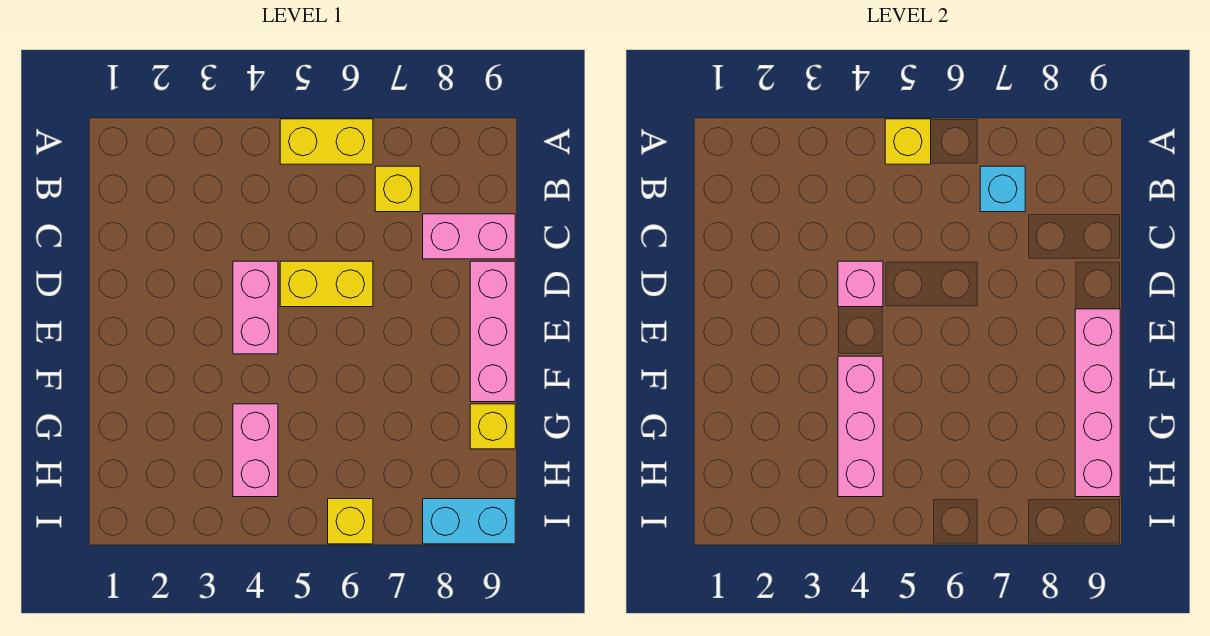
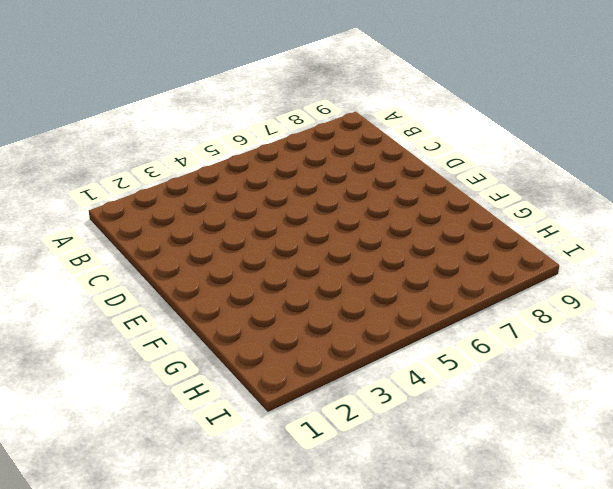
none -> yellow brick A5:A6 level 1
none -> yellow brick B7 level 1
none -> pink brick C8:C9 level 1

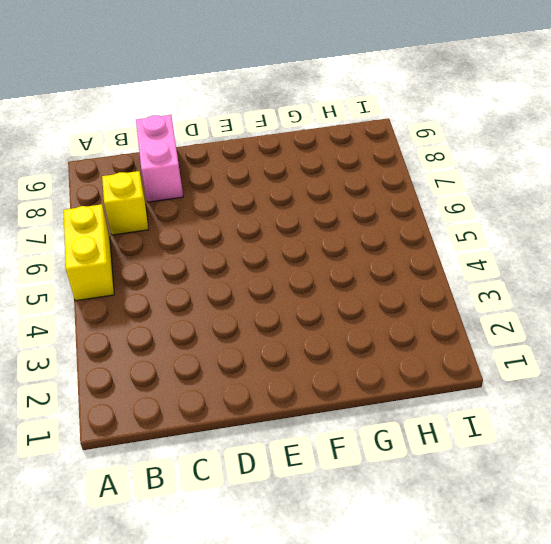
none -> pink brick D4:E4 level 1
none -> yellow brick D5:D6 level 1
none -> pink brick D9:F9 level 1

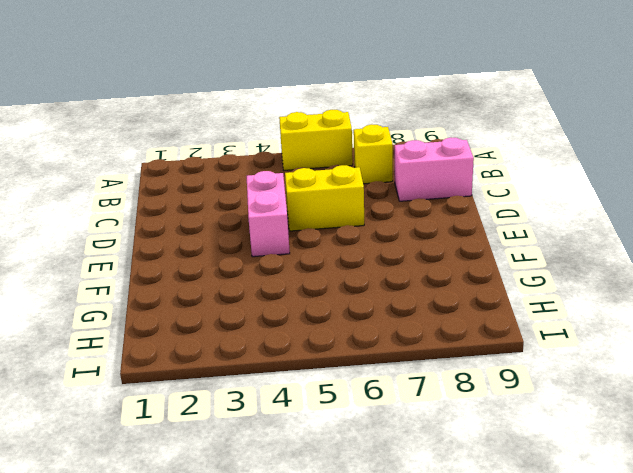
none -> pink brick D9:F9 level 1
none -> pink brick G4:H4 level 1
none -> yellow brick G9 level 1

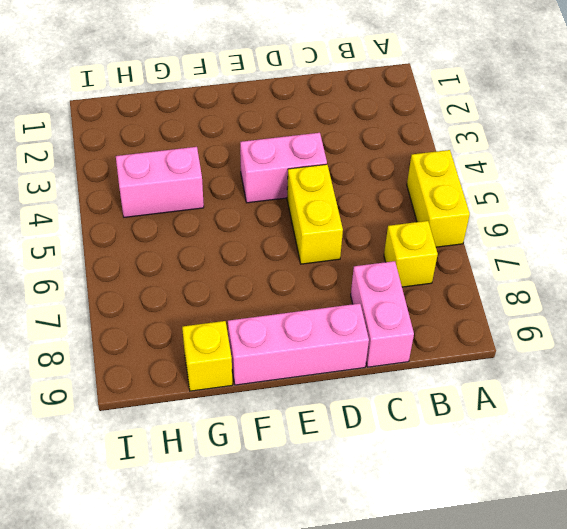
none -> yellow brick I6 level 1
none -> cyan brick I8:I9 level 1
none -> yellow brick A5 level 2

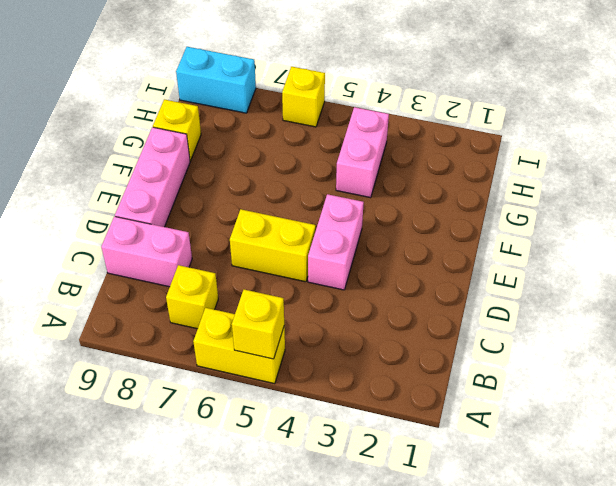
none -> cyan brick B7 level 2
none -> pink brick D4 level 2
none -> pink brick E9:H9 level 2

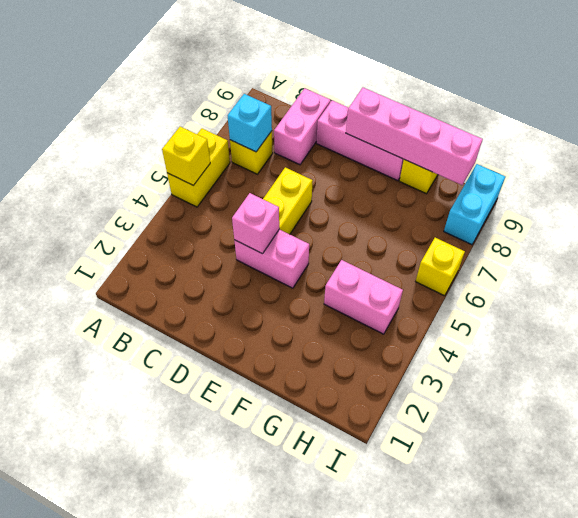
none -> pink brick F4:H4 level 2

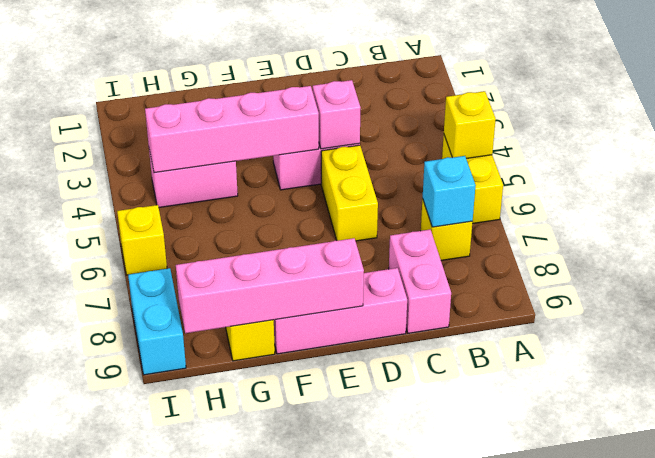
pink brick E4:H4 level 2 -> pink brick F4:H4 level 2

